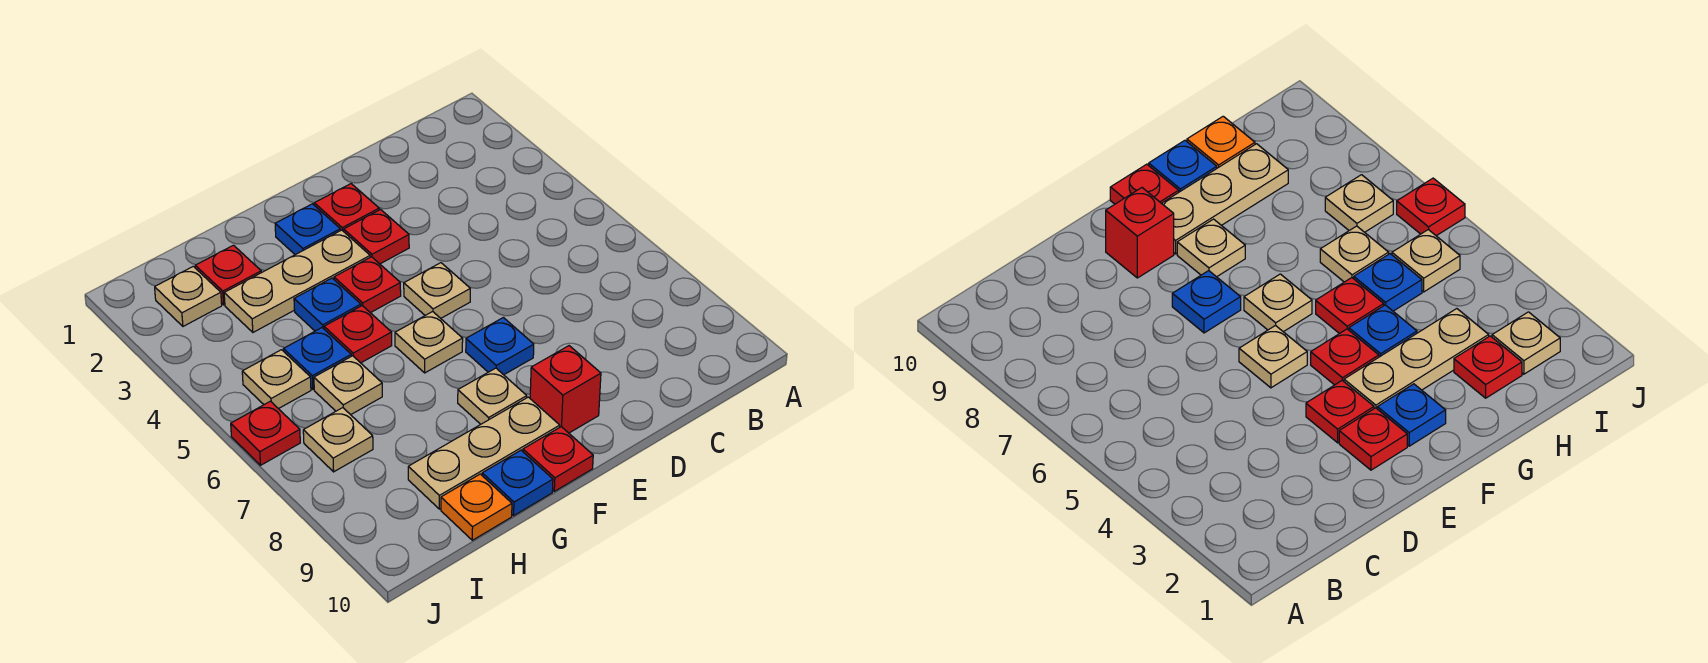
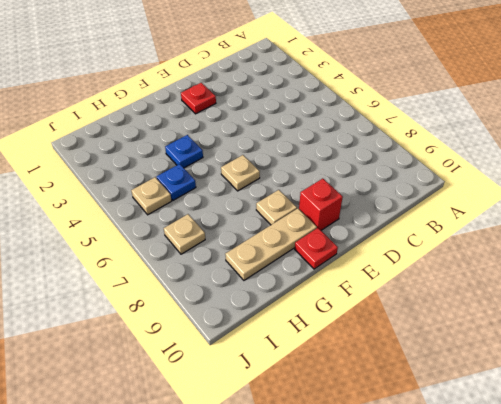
none -> red plate E3 level 1
none -> tan plate E5 level 1
none -> blue plate E7 level 1

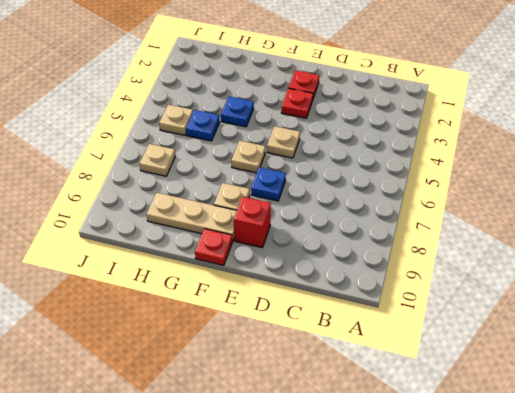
none -> blue plate F2 level 1
none -> tan plate F3:H3 level 1
none -> red plate F4 level 1

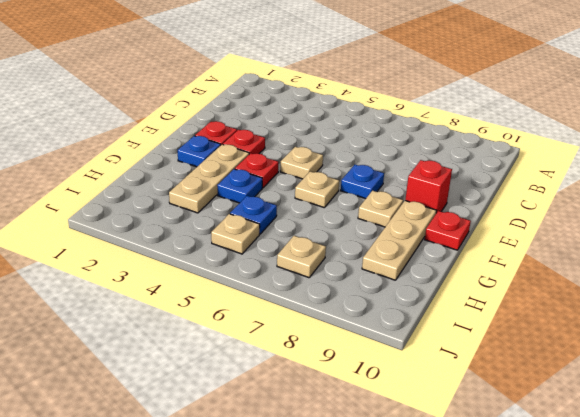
none -> red plate G5 level 1
none -> blue plate G10 level 1
none -> red plate H2 level 1

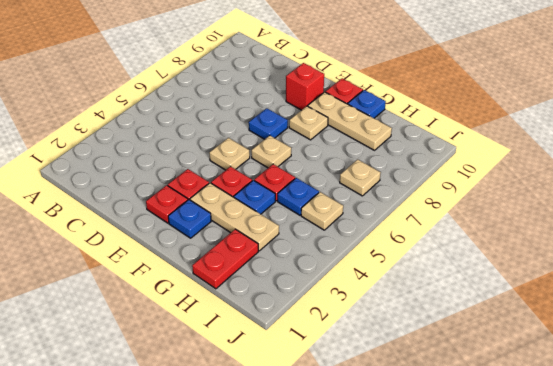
red plate H1:H2 level 1 -> red plate H2 level 1
none -> tan plate H6 level 1
none -> orange plate H10 level 1
none -> tan plate I2 level 1

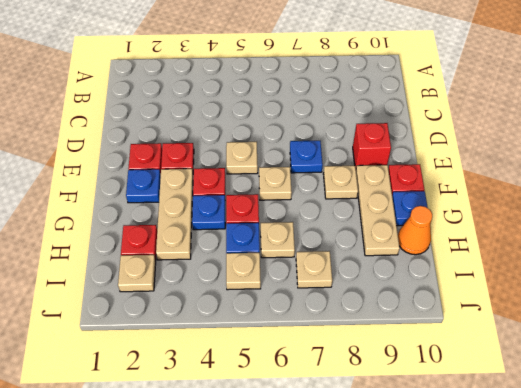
orange cone H10 level 1 -> orange plate H10 level 1
none -> red plate J6 level 1

